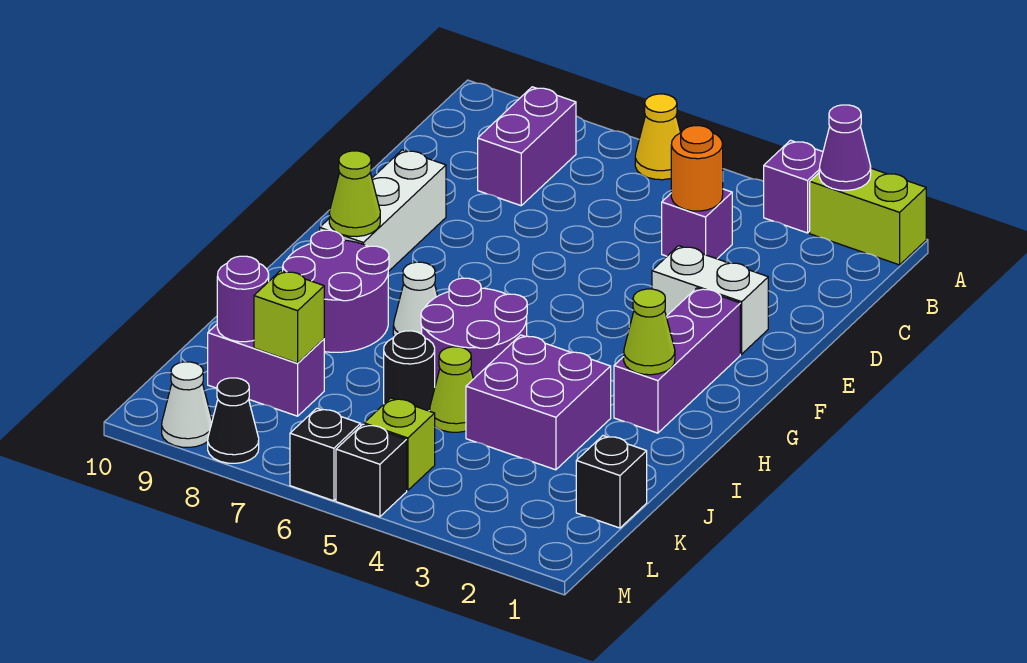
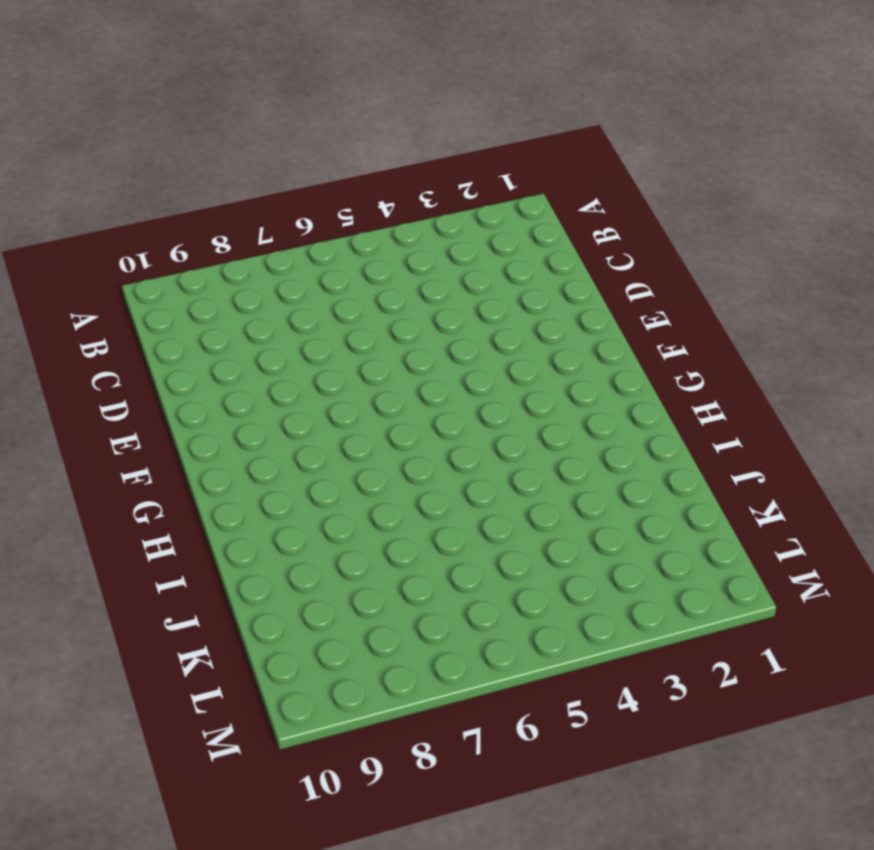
none -> lime brick A1:A2 level 1
none -> purple brick A3 level 1
none -> yellow cone A6 level 1

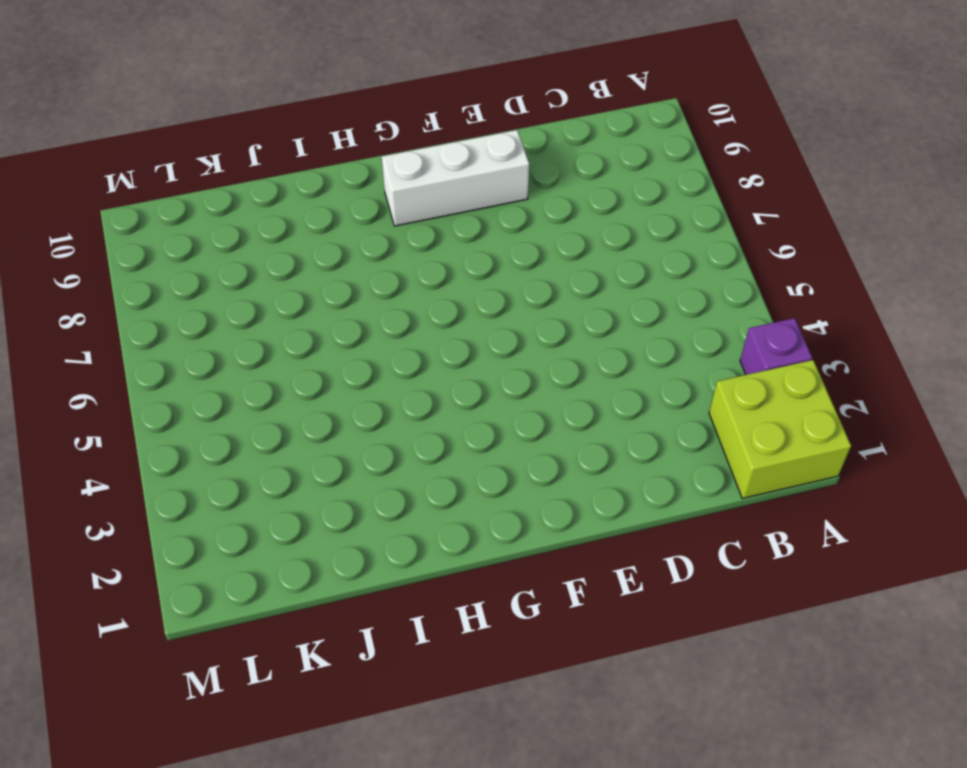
lime brick A1:B2 level 1 -> lime brick A1:A2 level 1
none -> yellow cone A6 level 1
none -> purple brick B8:C8 level 1
none -> purple brick C4 level 1

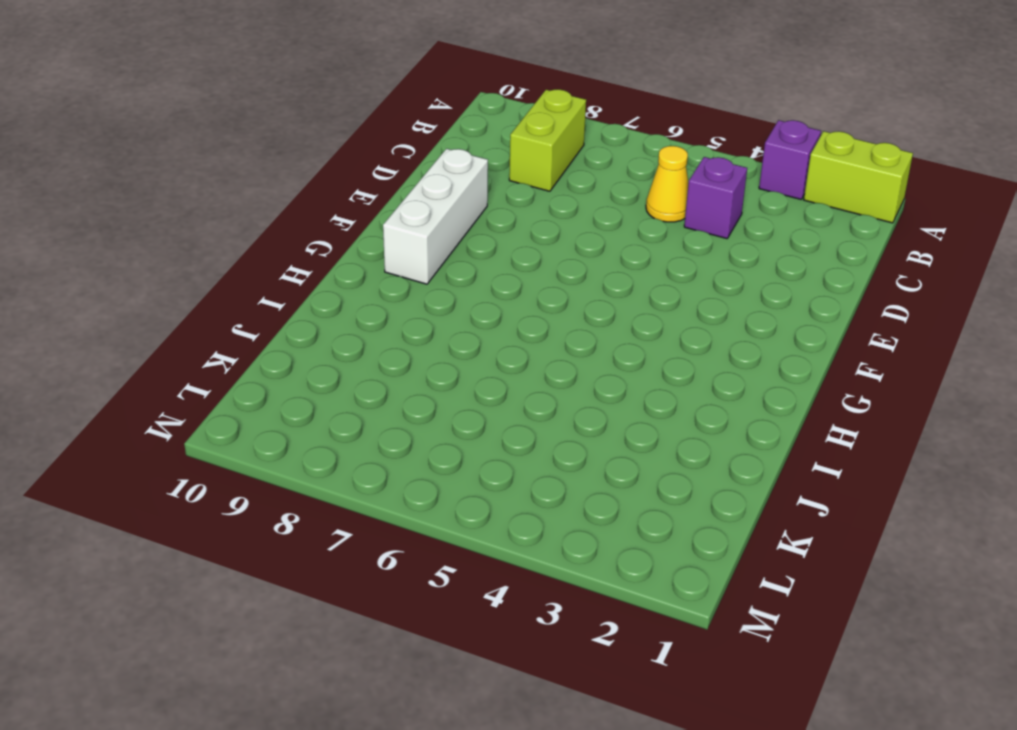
lime brick B8:C8 level 1 -> purple brick B8:C8 level 1
yellow cone C5 level 1 -> yellow cone A6 level 1
none -> white brick E2:E3 level 1
none -> purple brick F2:H2 level 1
none -> purple round brick H5:I6 level 1

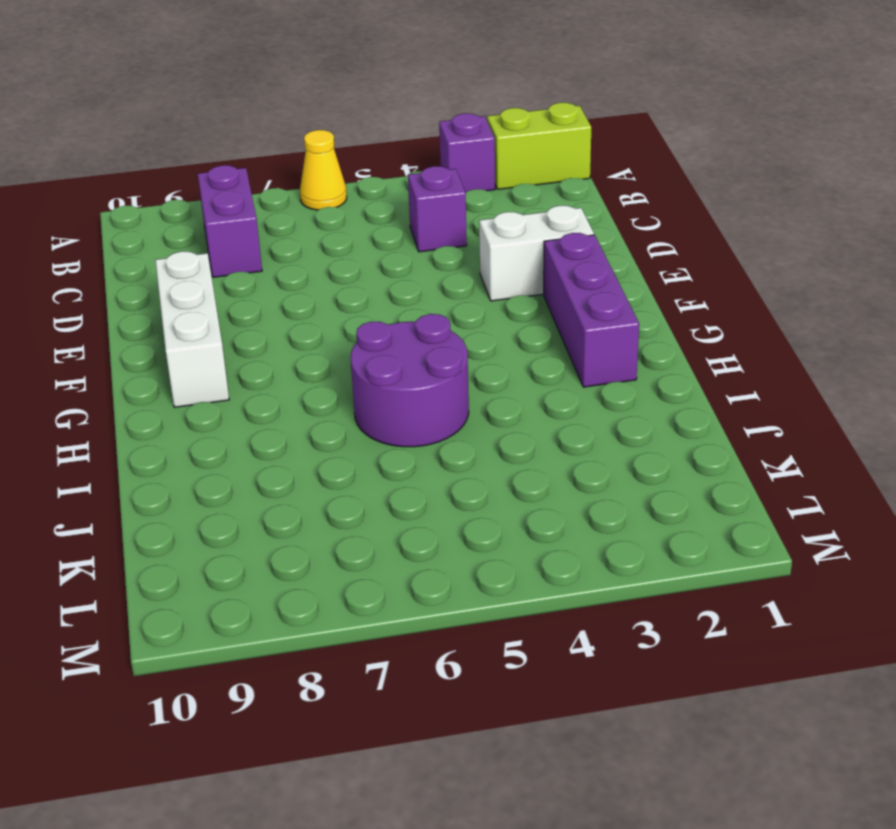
none -> white cone H7 level 1
none -> purple round brick H8:I9 level 1
none -> purple brick I3:J4 level 1

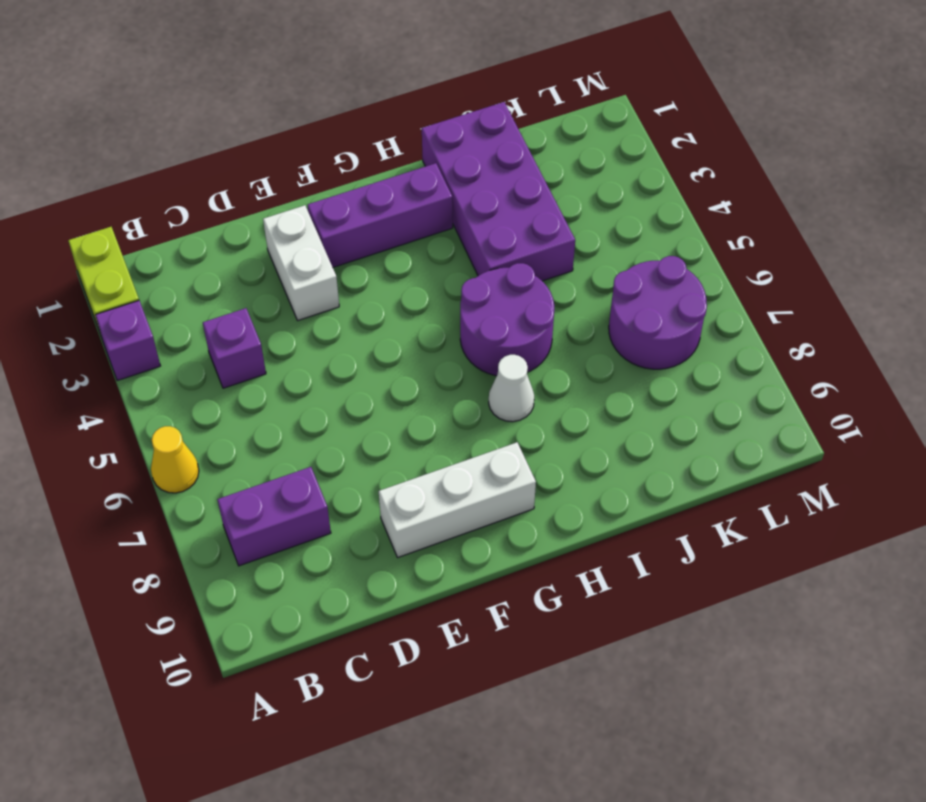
purple brick I1:J4 level 1 -> purple brick I3:J4 level 1
purple round brick K6:L7 level 1 -> purple round brick H8:I9 level 1
none -> lime cone J5 level 1
none -> black round brick J6 level 1
none -> black brick K1 level 1

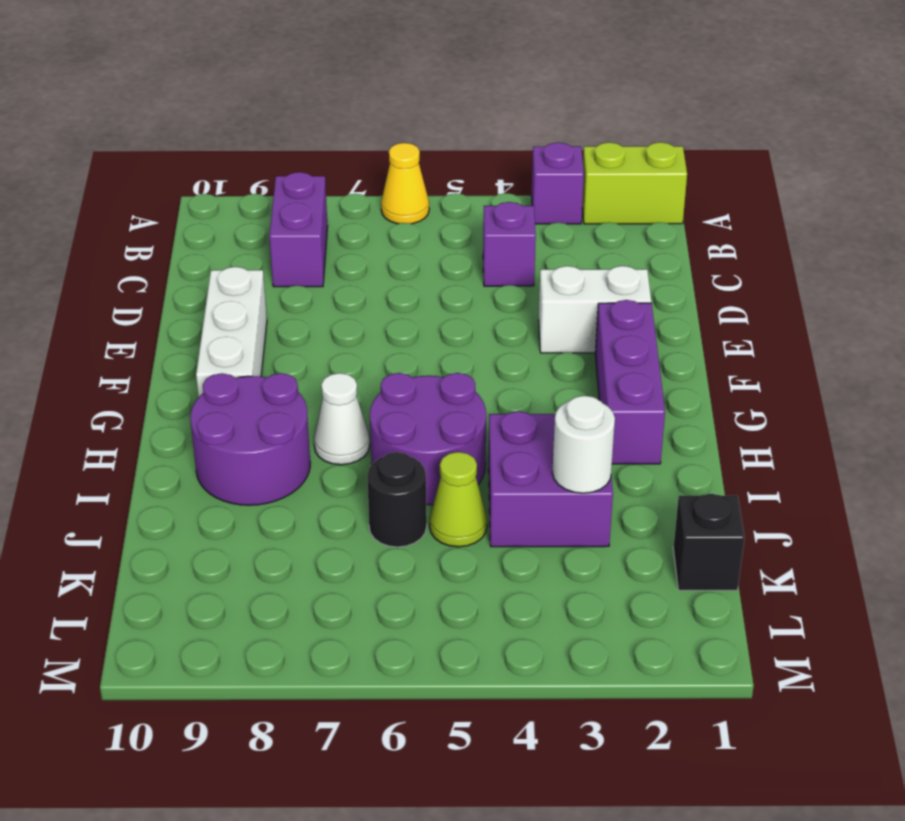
white round brick J3 level 2 -> none
none -> purple brick K8:K9 level 1
none -> lime brick L5 level 1
none -> black brick M5 level 1

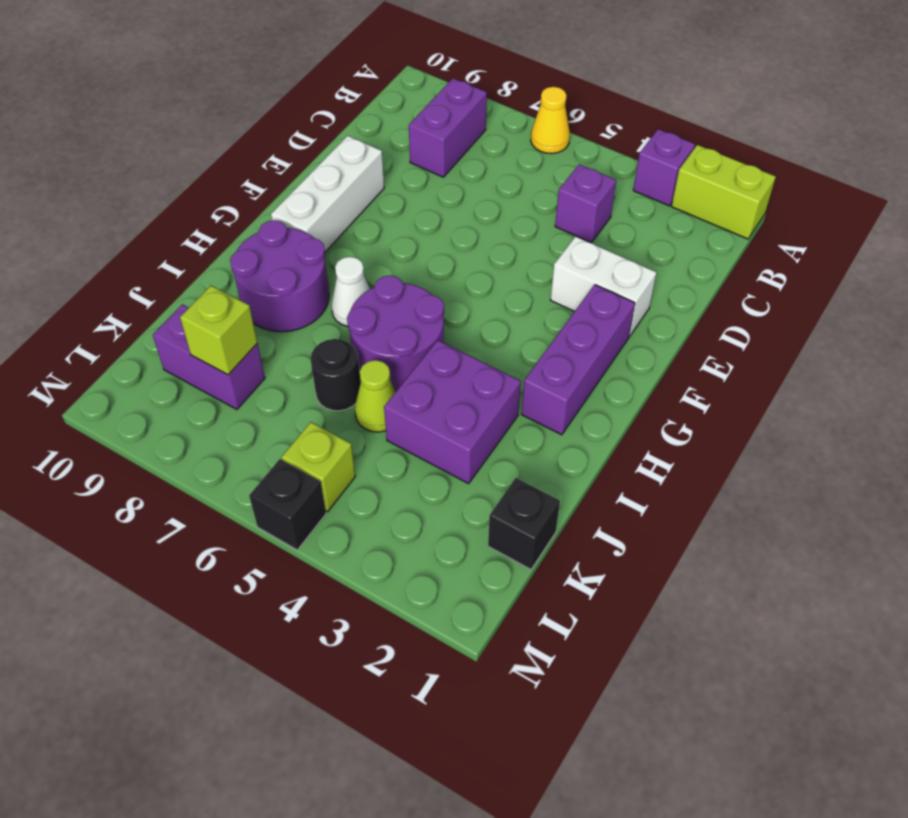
none -> black brick M6 level 1
none -> black cone M8 level 1
none -> white cone M9 level 1

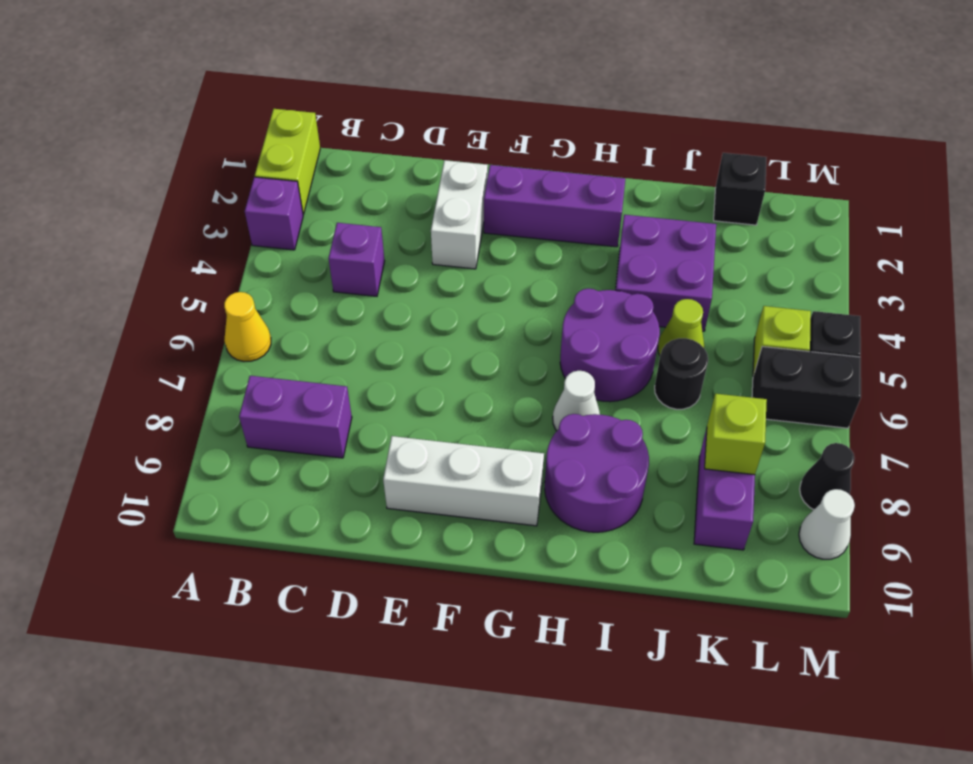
black brick L6:M6 level 1 -> black brick M6 level 1
none -> purple cone A2 level 2
none -> orange round brick C4 level 2
none -> lime cone G9 level 2

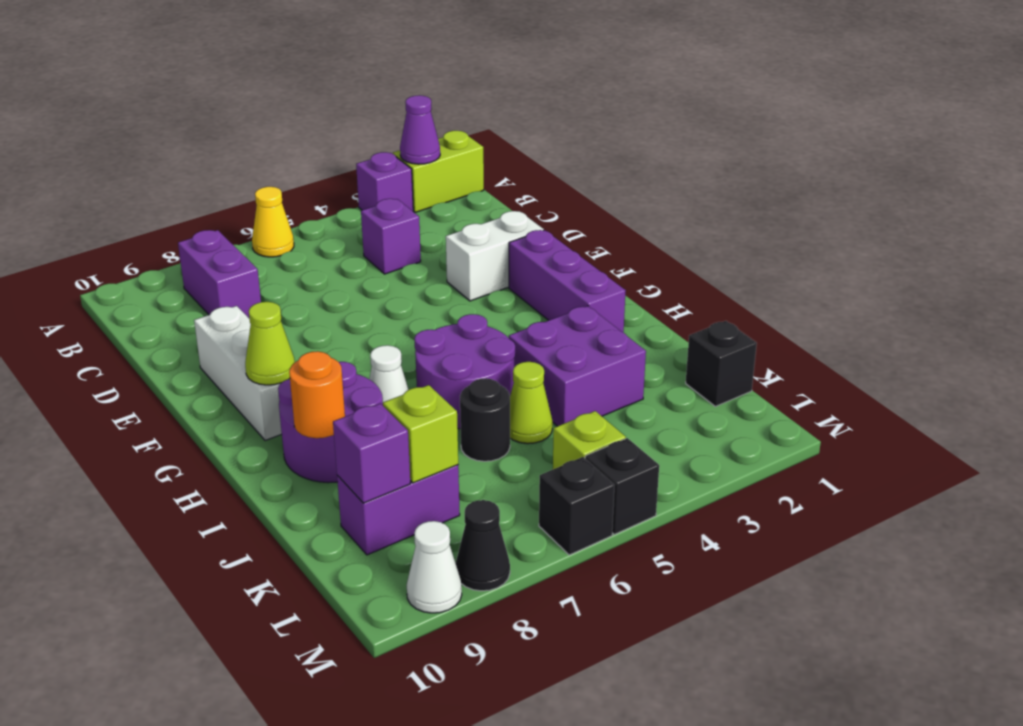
orange round brick I9 level 2 -> orange round brick C4 level 2
purple brick K9 level 2 -> purple round brick K9 level 2
none -> lime cone H2 level 2

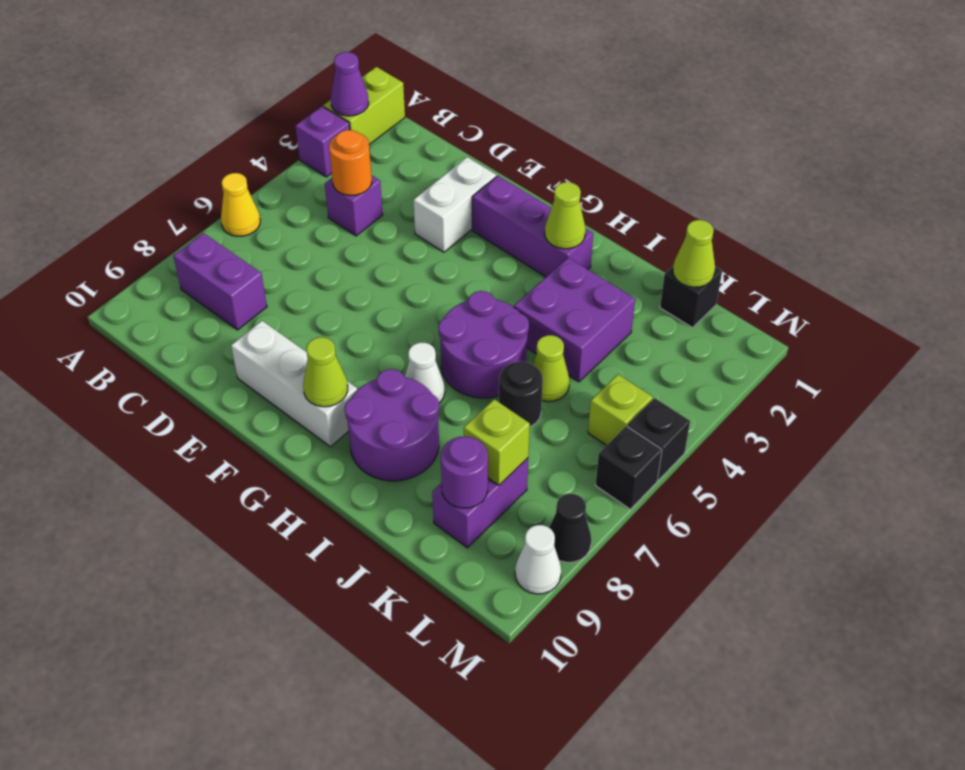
lime cone K1 level 2 -> none

